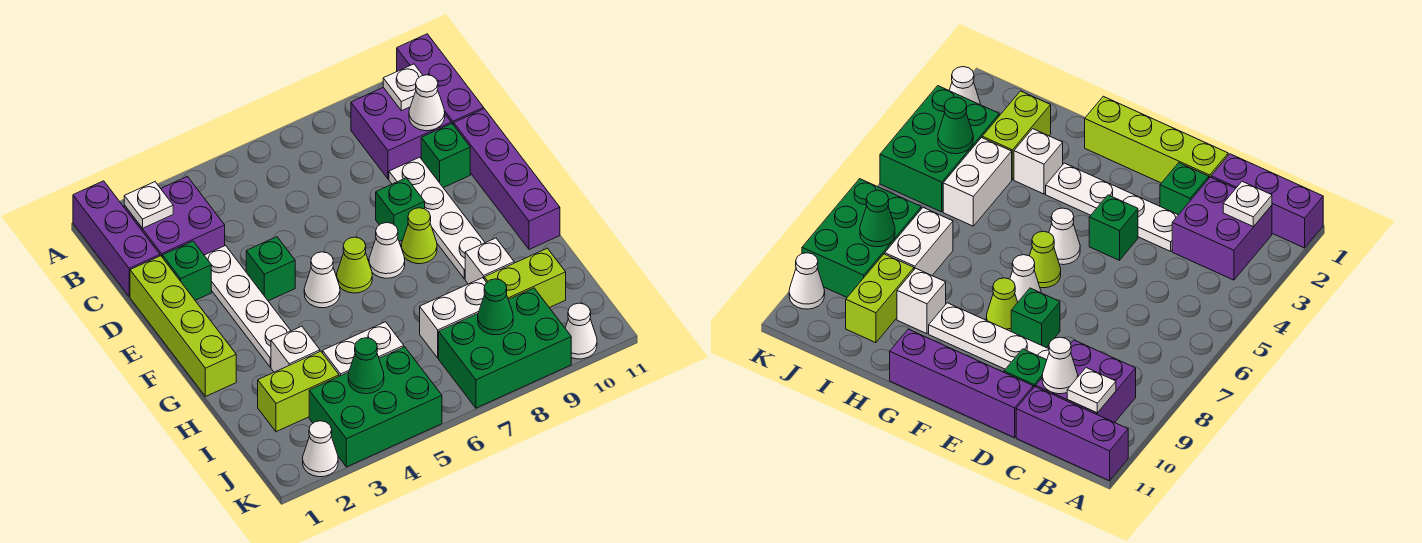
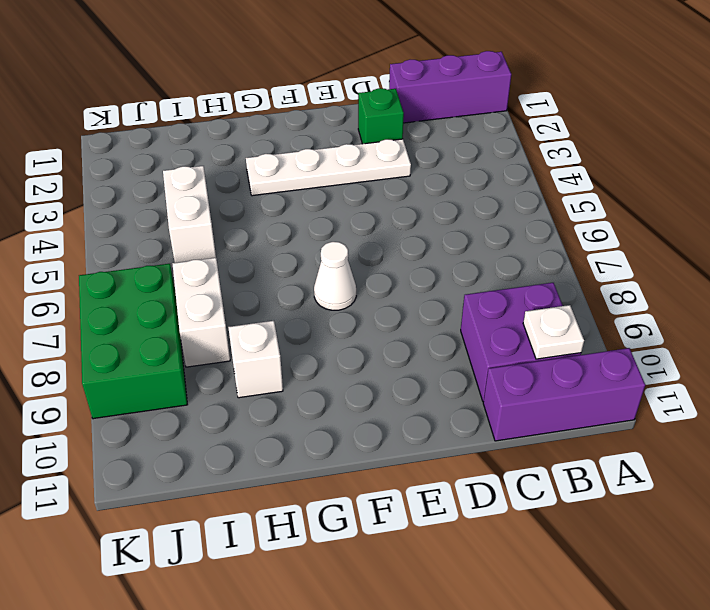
none -> purple brick B2:C3 level 1
none -> lime brick D1:G1 level 1
none -> white plate D9:G9 level 1
none -> green brick D10 level 1

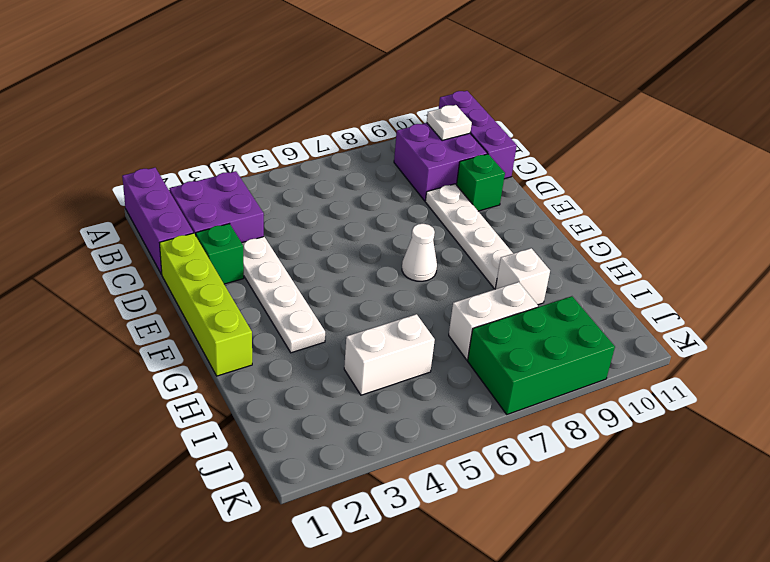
none -> purple brick D11:G11 level 1
none -> green brick E4 level 1
none -> green brick E8 level 1
none -> white cone F5 level 1

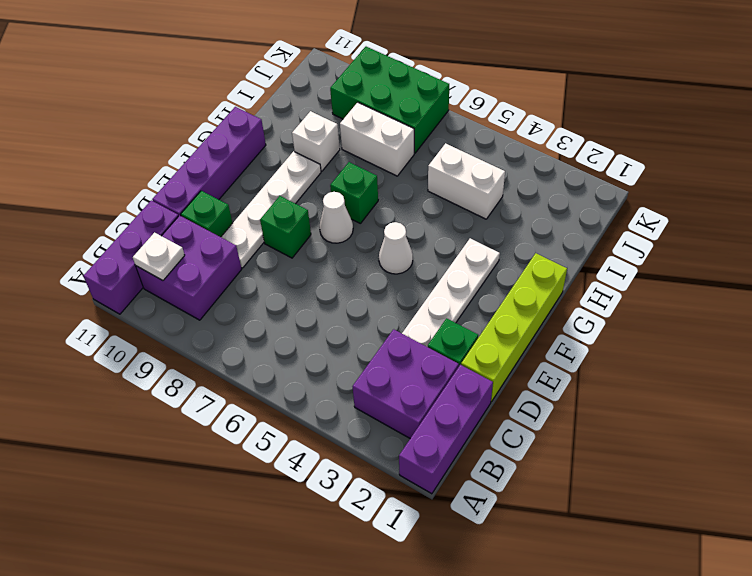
green brick G7 level 1 -> green brick E4 level 1
none -> lime cone F6 level 1
none -> lime cone F8 level 1
none -> white brick H3 level 1
none -> lime brick I2:I3 level 1

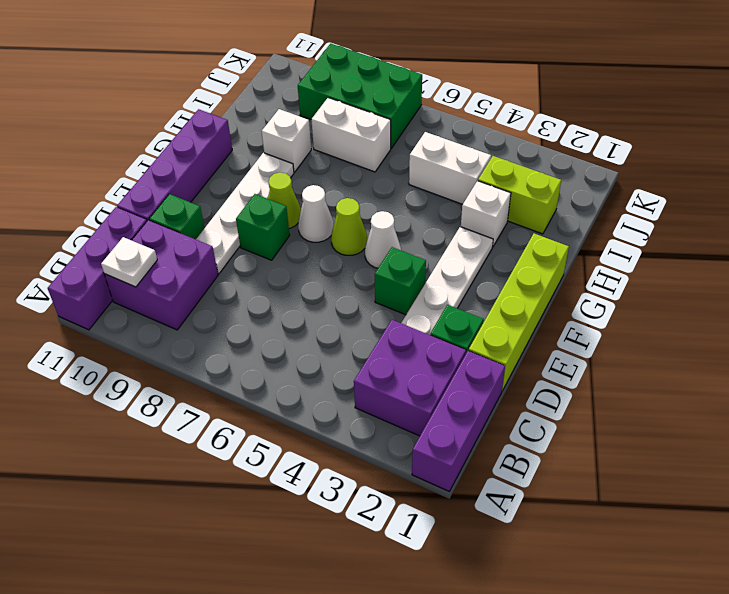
none -> lime brick I9:I10 level 1
none -> green brick J3:K5 level 1
none -> white cone K2 level 1
none -> white cone K10 level 1

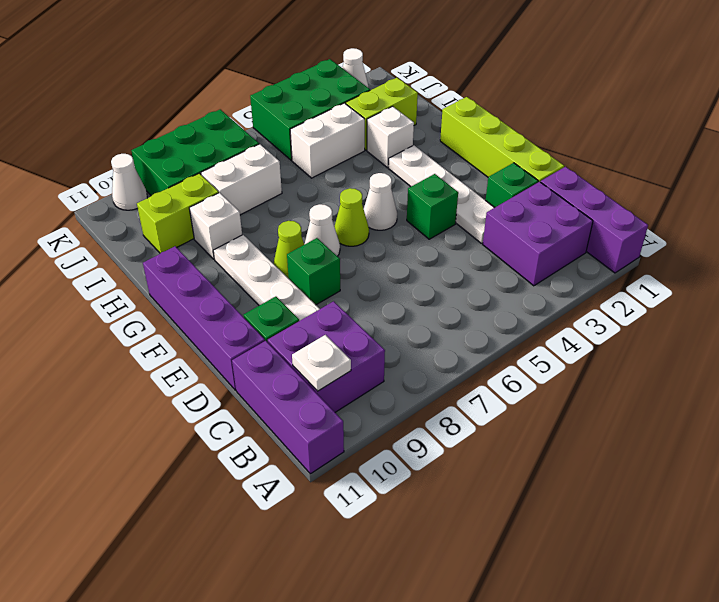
none -> white plate B2 level 2
none -> white cone C10 level 2
none -> green cone J4 level 2
none -> green cone J8 level 2

